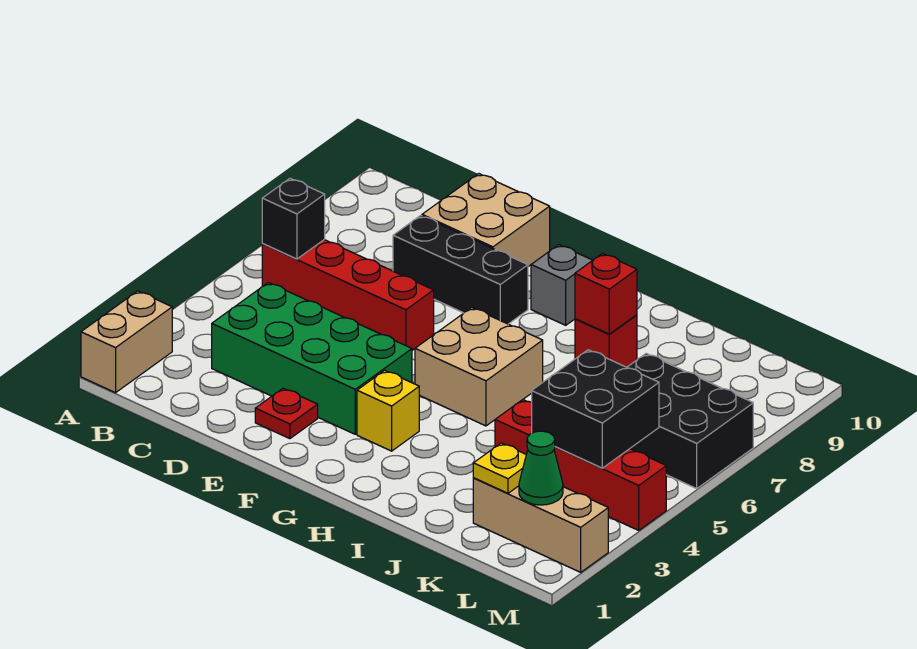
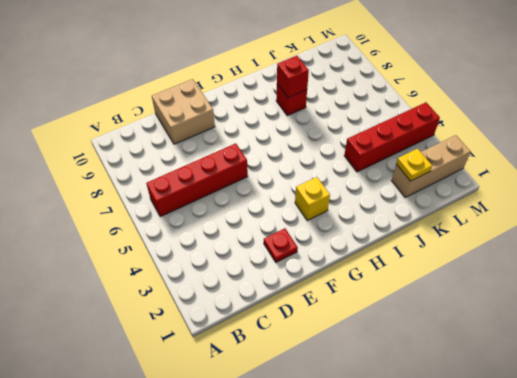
none -> tan brick A1:A2 level 1
none -> green brick C3:F4 level 1
none -> black brick D8:F8 level 1

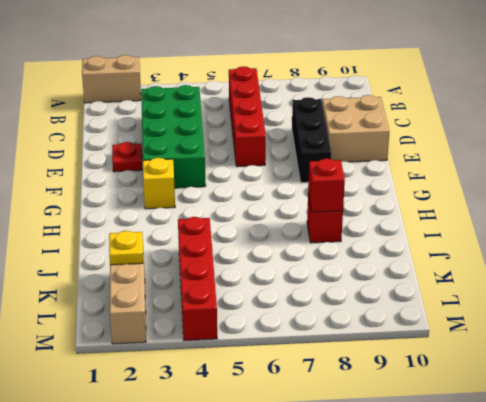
none -> tan brick G5:H6 level 1
none -> grey brick G9 level 1
none -> black brick K6:M7 level 1

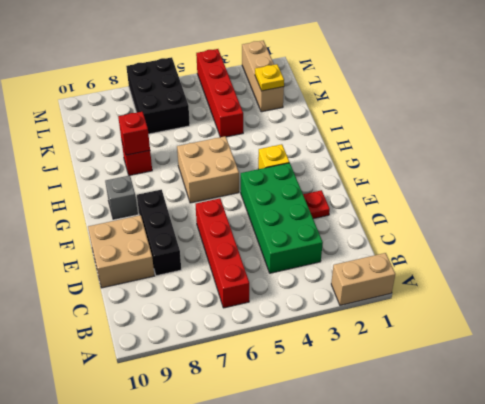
none -> black brick B6 level 2
none -> black brick K4:L5 level 2
none -> green cone L2 level 2

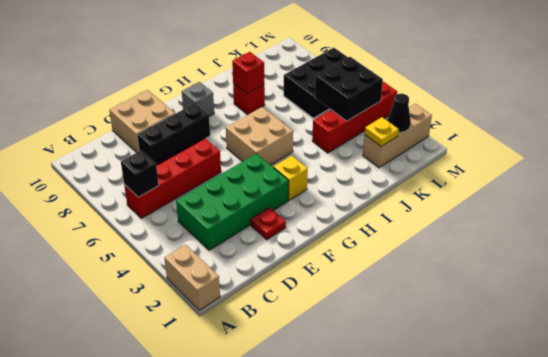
black cone L2 level 2 -> green cone L2 level 2

